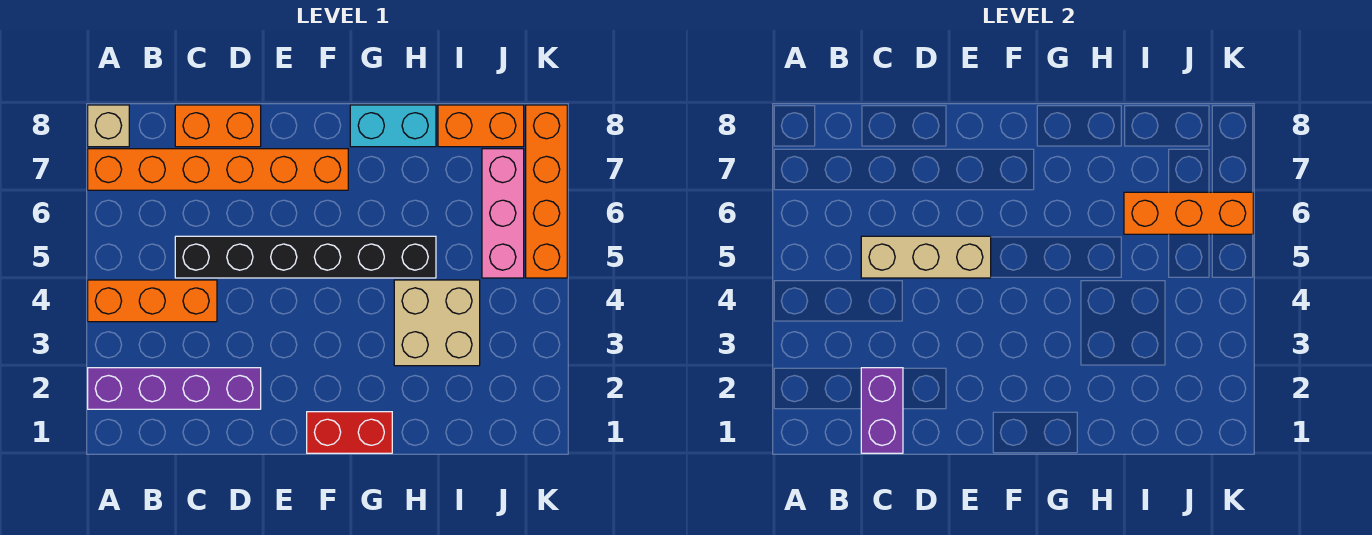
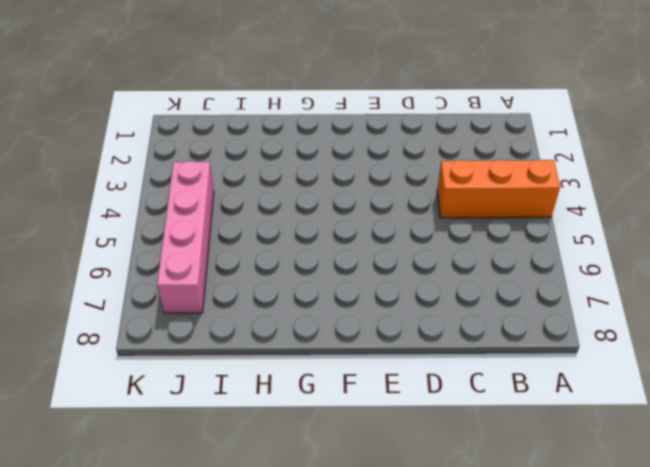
pink brick J4:J7 level 1 -> pink brick J5:J7 level 1
none -> purple brick A2:D2 level 1
none -> orange brick A7:F7 level 1
none -> tan brick A8 level 1

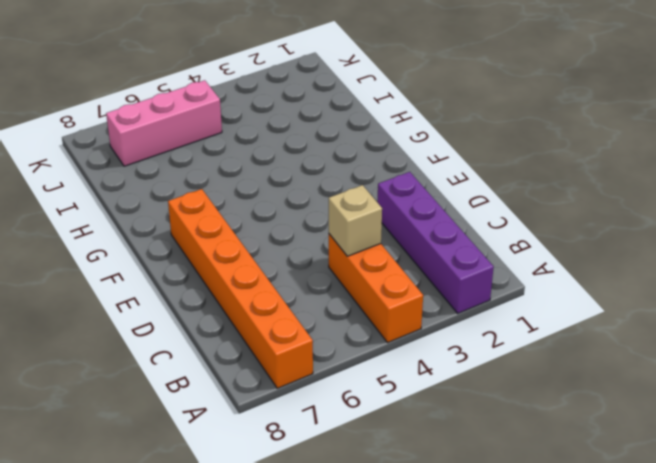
tan brick C4 level 2 -> tan brick A8 level 1
none -> black brick C5:H5 level 1
none -> orange brick C8:D8 level 1
none -> red brick F1:G1 level 1

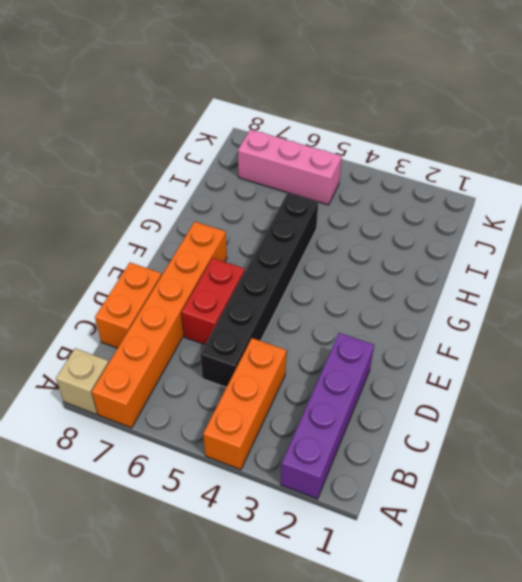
red brick D6:E6 level 1 -> red brick F1:G1 level 1
none -> cyan brick G8:H8 level 1
none -> tan brick H3:I4 level 1
none -> orange brick I8:J8 level 1

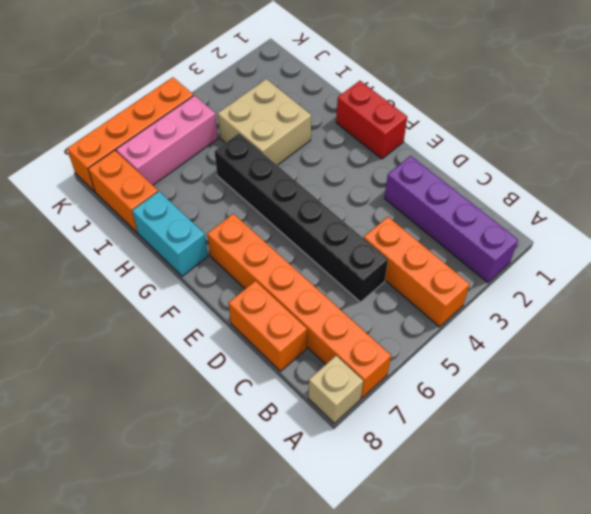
none -> purple brick C1:C2 level 2
none -> tan brick C5:E5 level 2
none -> orange brick I6:K6 level 2

